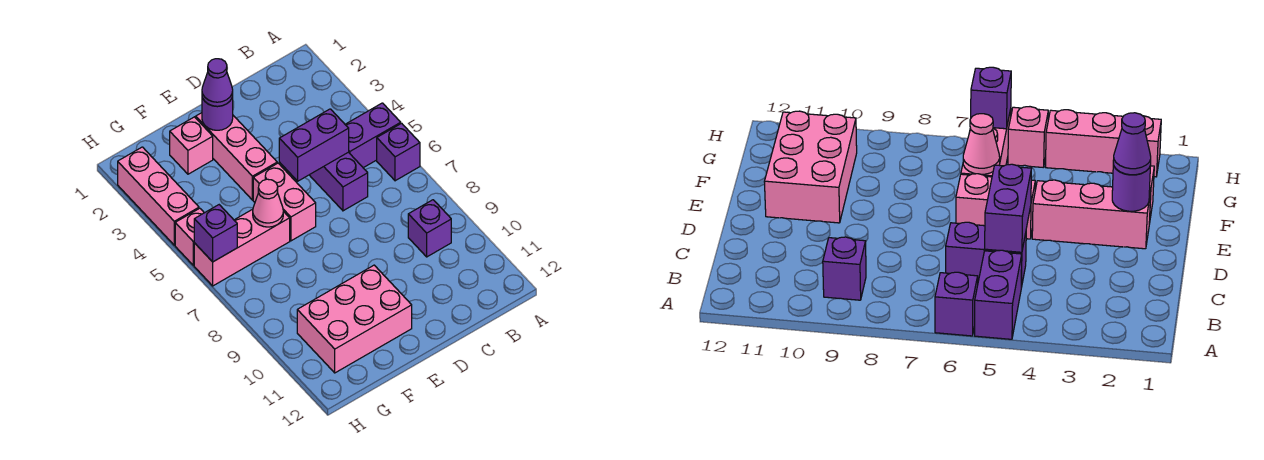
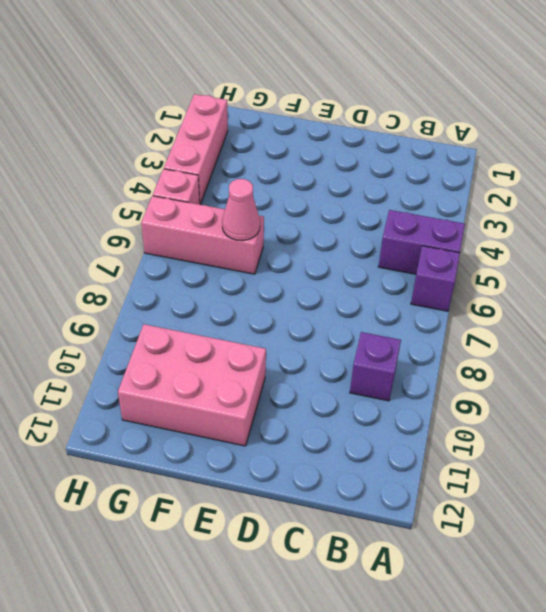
none -> purple brick C5:C6 level 1
none -> pink brick E2:E4 level 1
none -> pink brick E5:E6 level 1

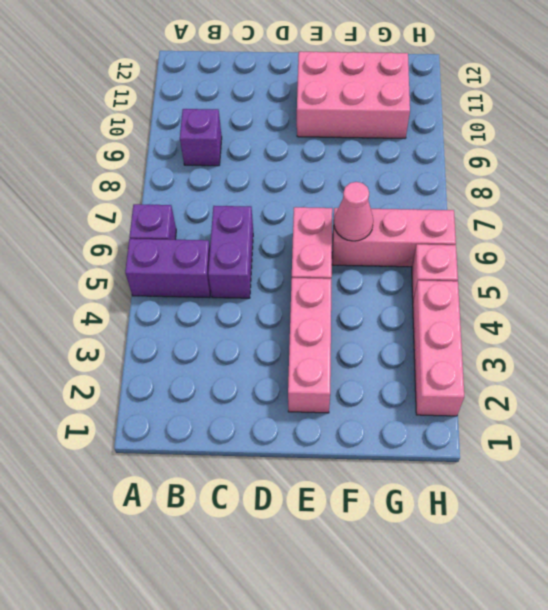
none -> pink brick F2 level 1
none -> purple brick C5:D5 level 2
none -> purple round brick E2 level 2

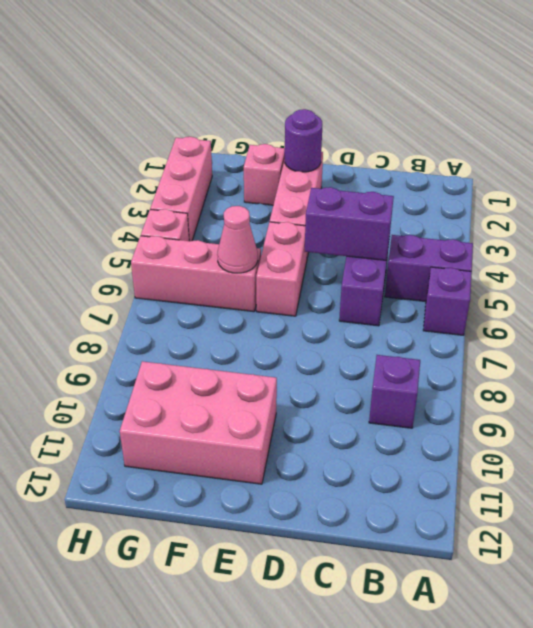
none -> purple brick H6 level 2
none -> purple cone E2 level 3

